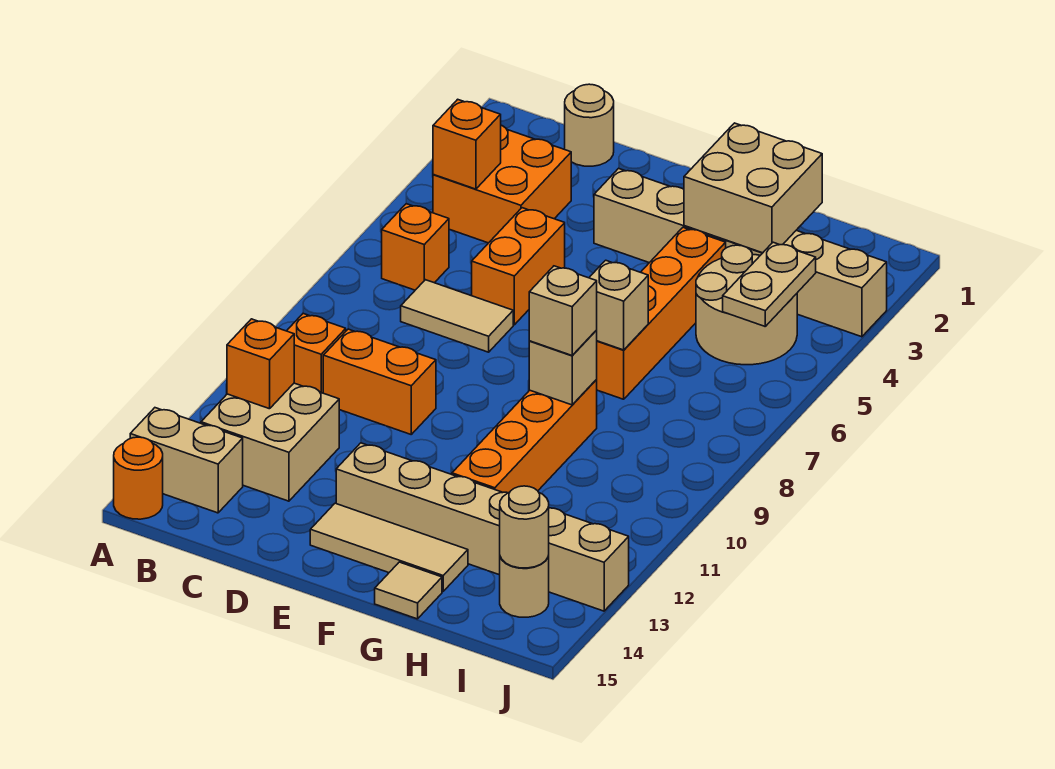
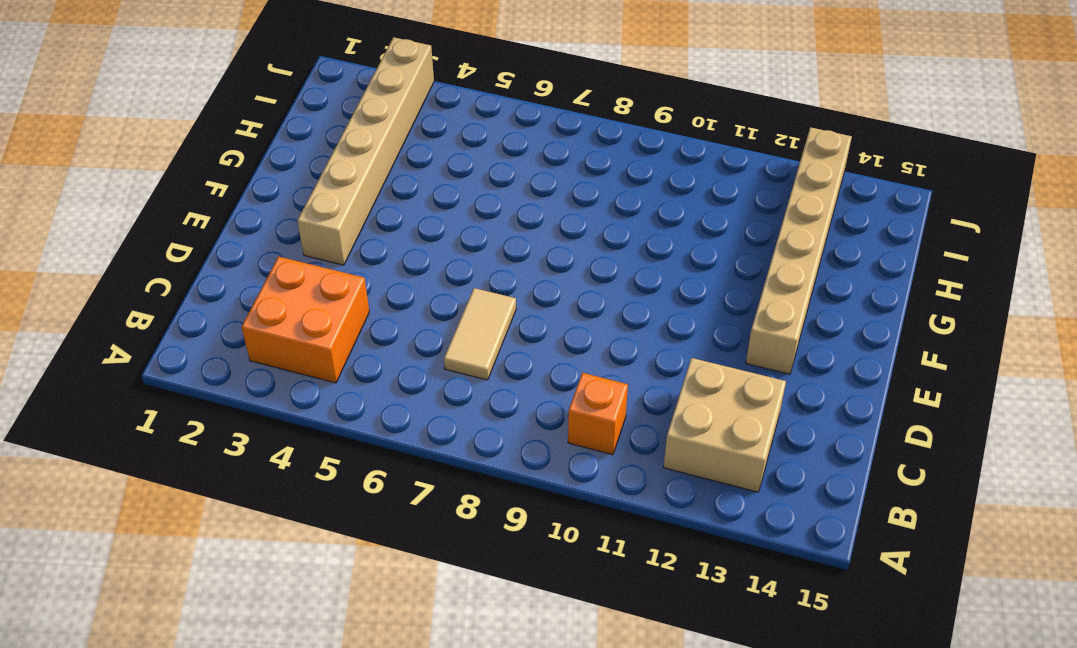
none -> tan brick A14:B14 level 1
none -> orange round brick A15 level 1
none -> orange brick B6 level 1

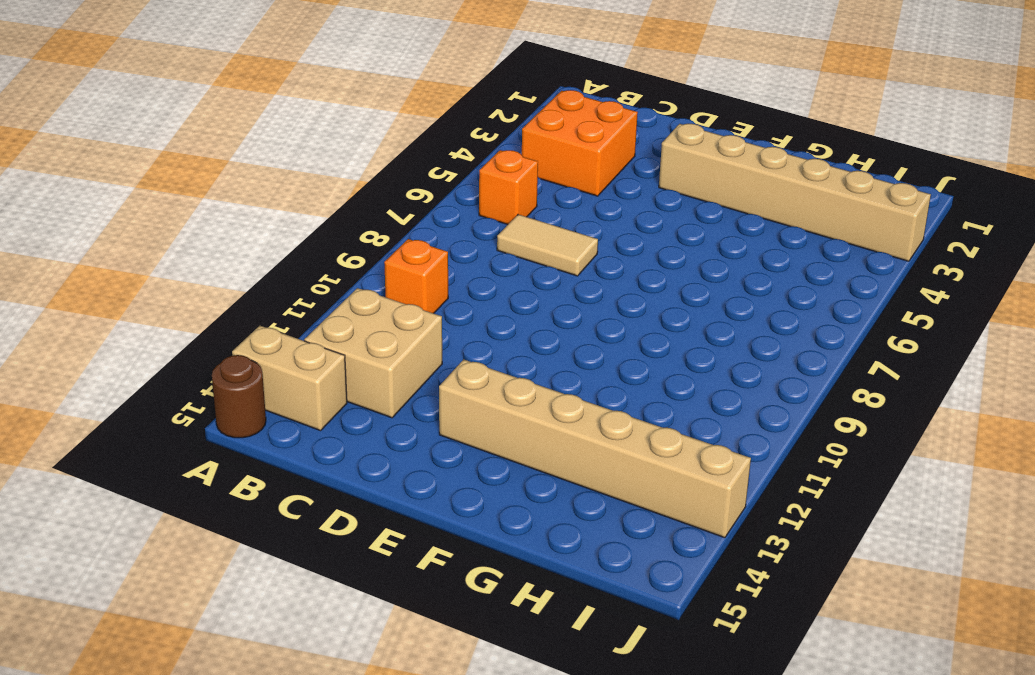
brown round brick A15 level 1 -> orange round brick A15 level 1
none -> tan round brick C1 level 1
none -> orange brick C10:D10 level 1
none -> orange brick D5:D6 level 1

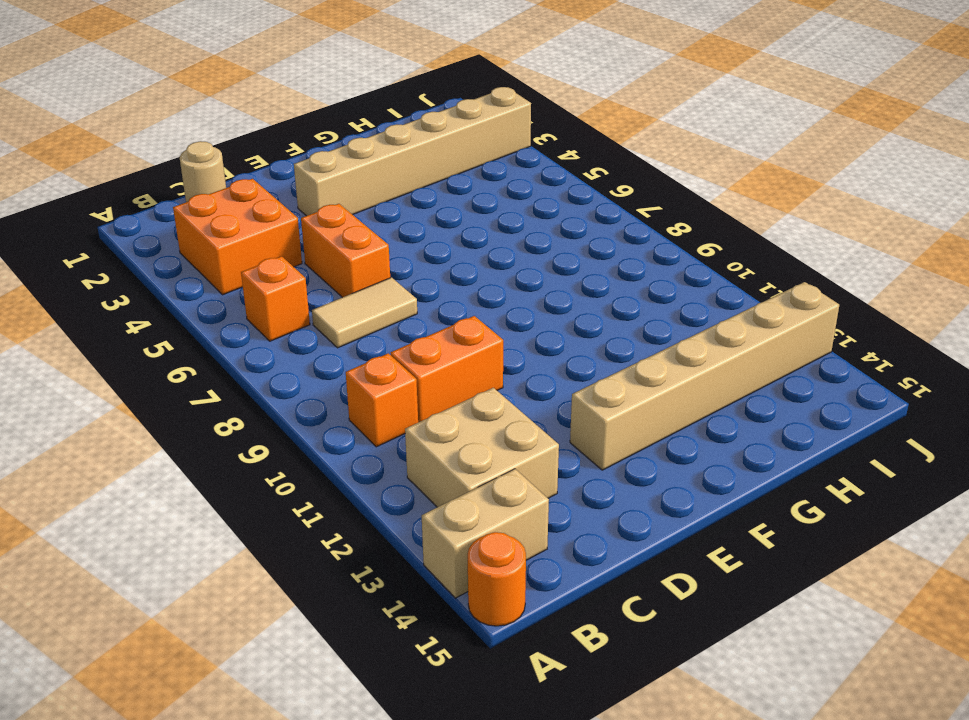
none -> tan tile E14:G14 level 1
none -> orange brick G4:G7 level 1
none -> orange brick G9:G12 level 1

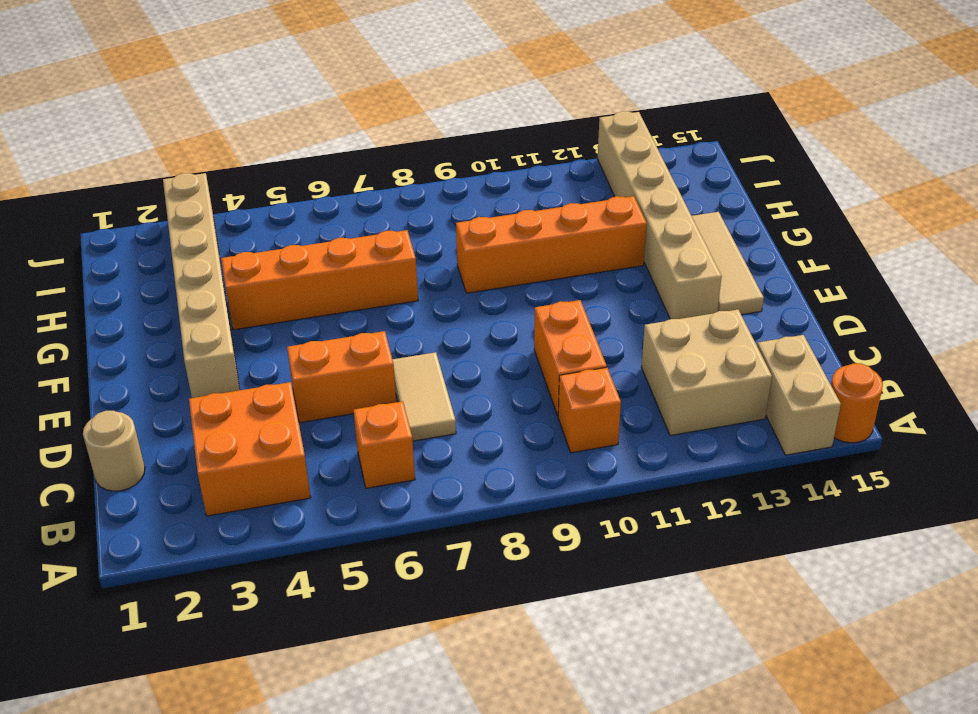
none -> tan tile G15 level 1
none -> tan round brick H4:I5 level 1
none -> tan round brick I14 level 1

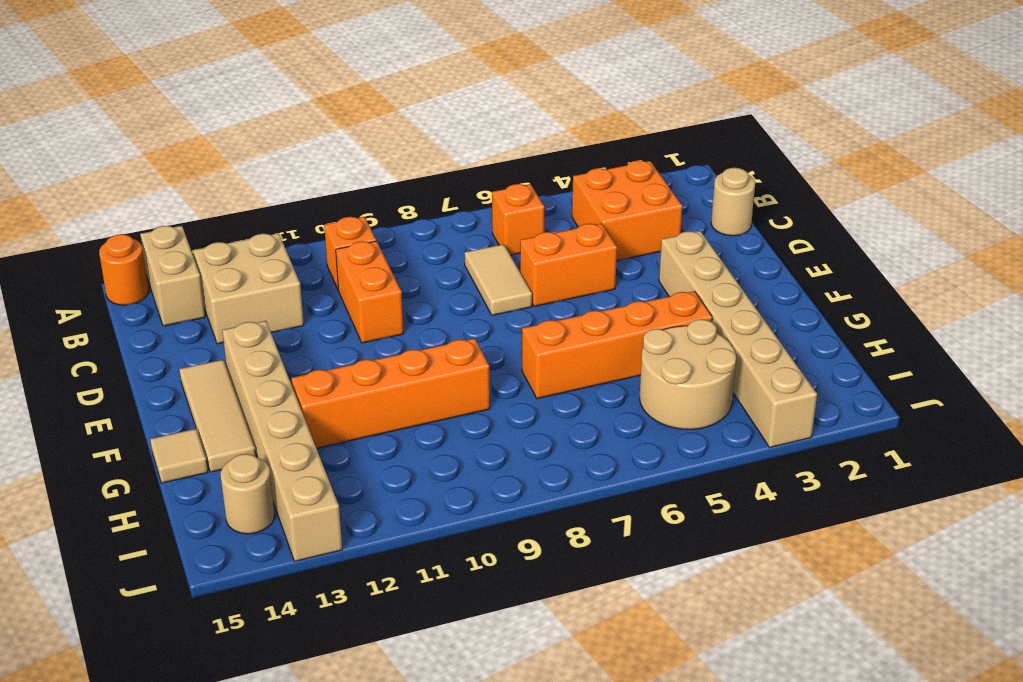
none -> orange brick B4 level 2
none -> orange brick B12 level 2
none -> tan brick G2:H3 level 2

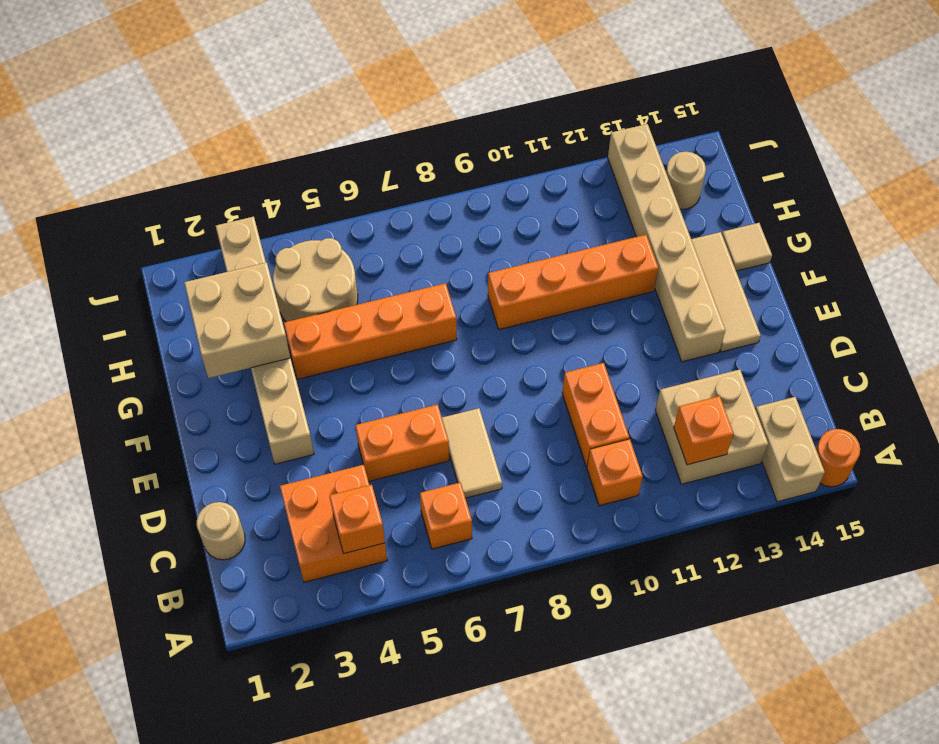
none -> tan brick G7 level 2
none -> tan brick G9 level 2
none -> tan plate I4:I5 level 2

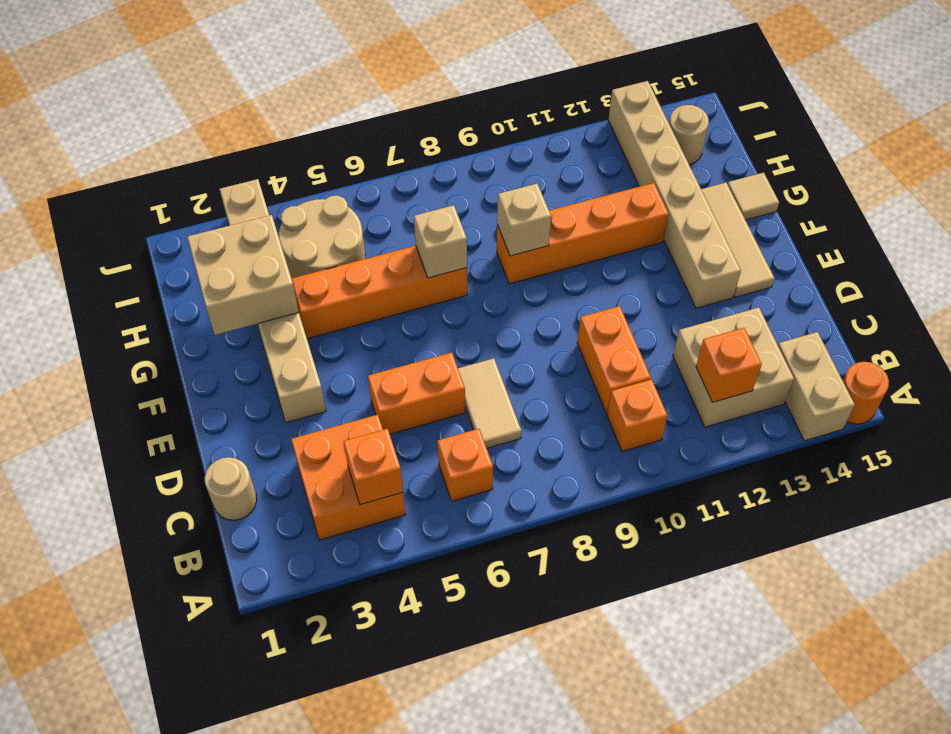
none -> tan plate I4:I5 level 2
none -> tan round brick I14 level 2
none -> tan brick G9 level 3

